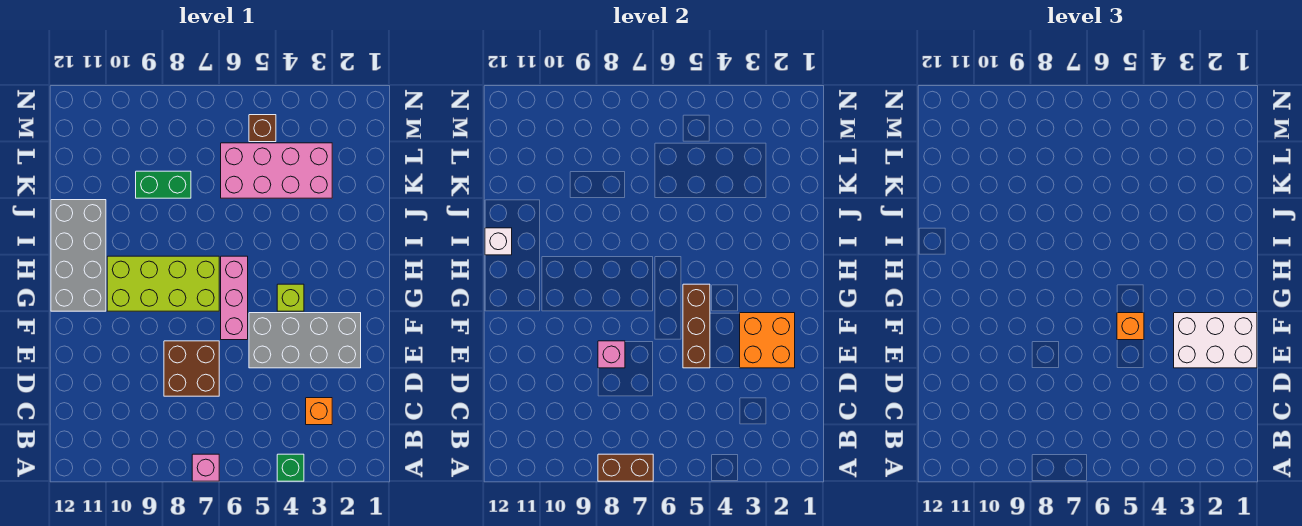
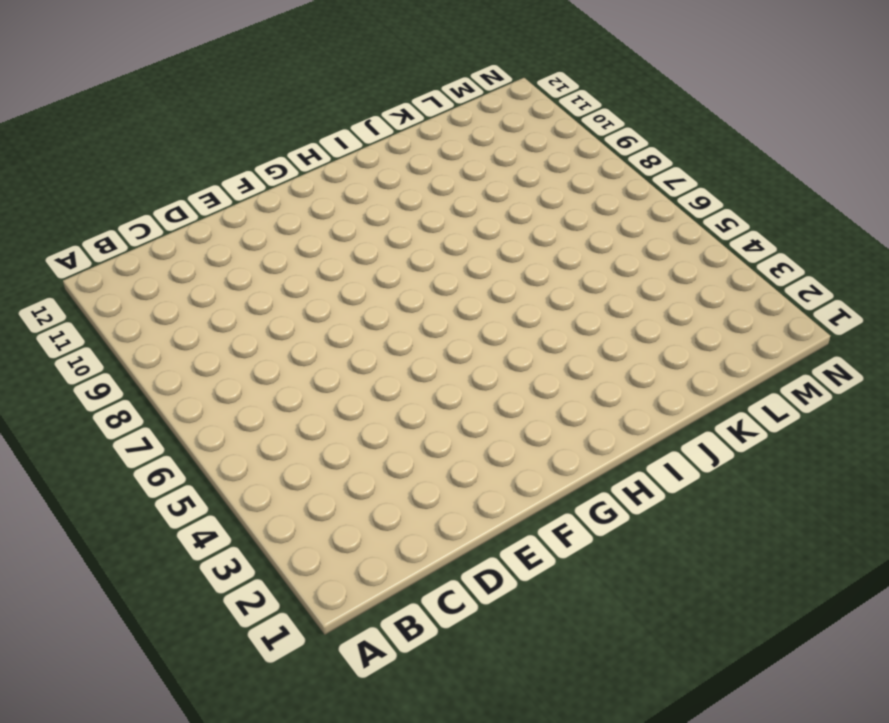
none -> green brick A4 level 1
none -> pink brick A7 level 1
none -> orange brick C3 level 1

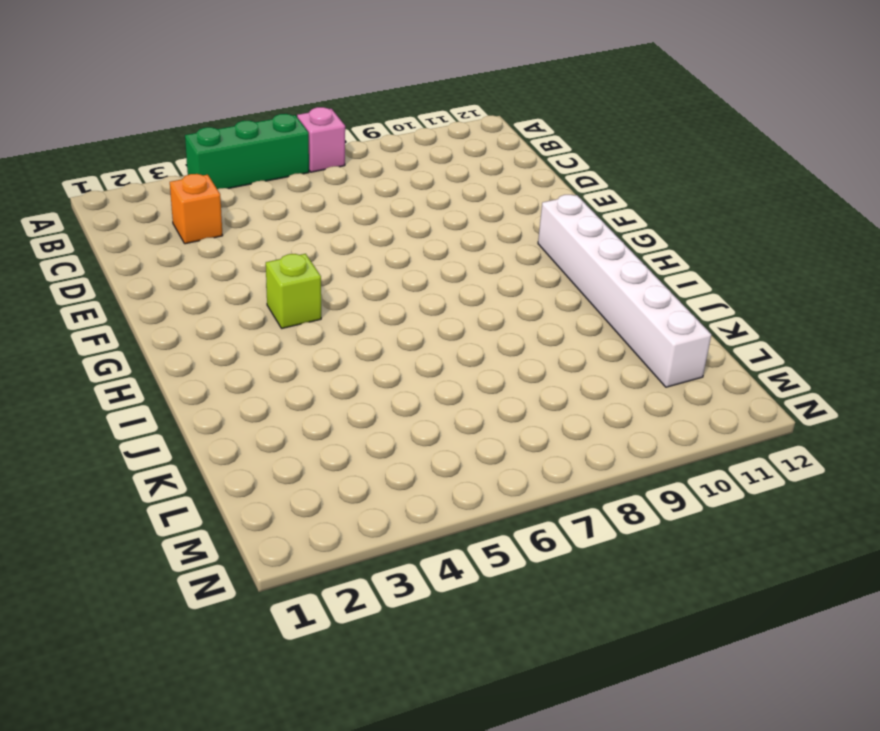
green brick A4:A6 level 1 -> green brick A4 level 1
white brick G11:L11 level 1 -> grey brick G11:J12 level 1
none -> brown brick D7:E8 level 1
none -> grey brick E2:F5 level 1
none -> pink brick F6:H6 level 1

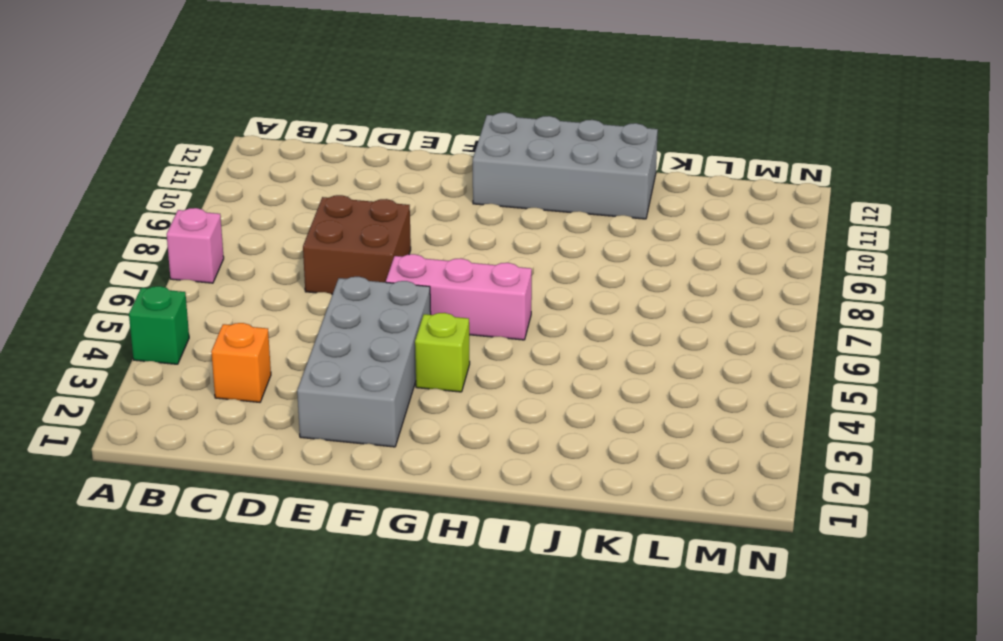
none -> lime brick G7:H10 level 1
none -> pink brick K3:L6 level 1
none -> green brick K8:K9 level 1

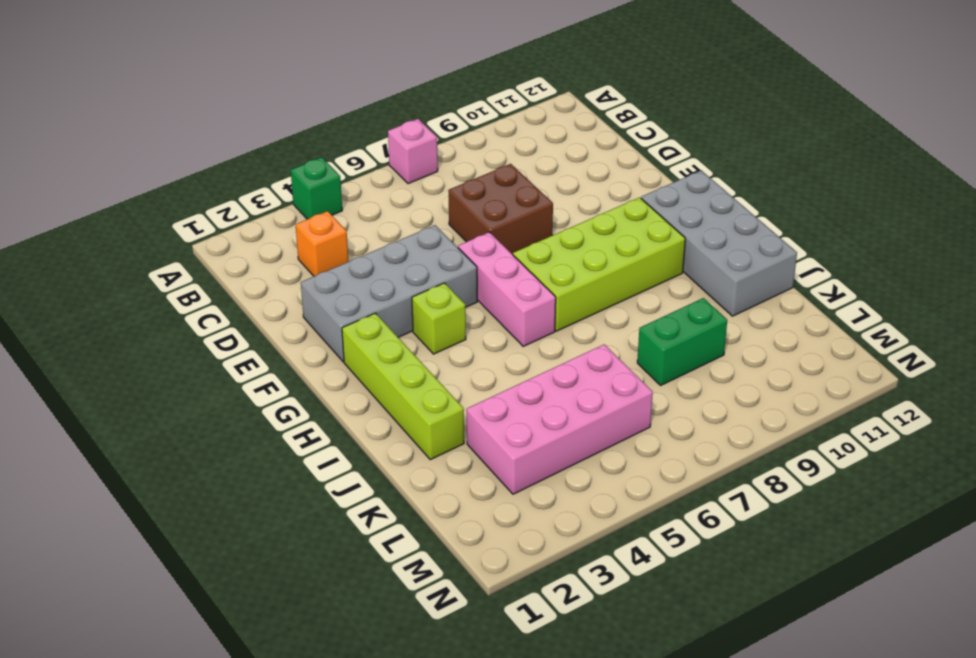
lime brick G2:J2 level 1 -> none
none -> brown brick M5 level 1
none -> brown brick A7:A8 level 2
none -> orange brick E2:F3 level 2

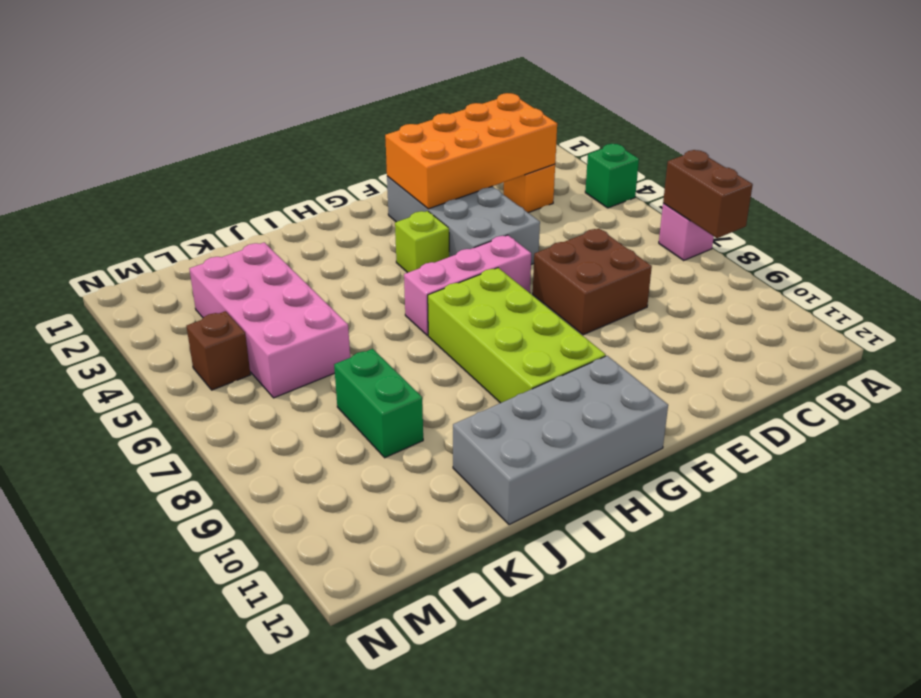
orange brick C2:F3 level 2 -> orange brick E2:F3 level 2
none -> brown brick E5:G5 level 2
none -> pink brick E8 level 2
none -> white brick I12 level 2

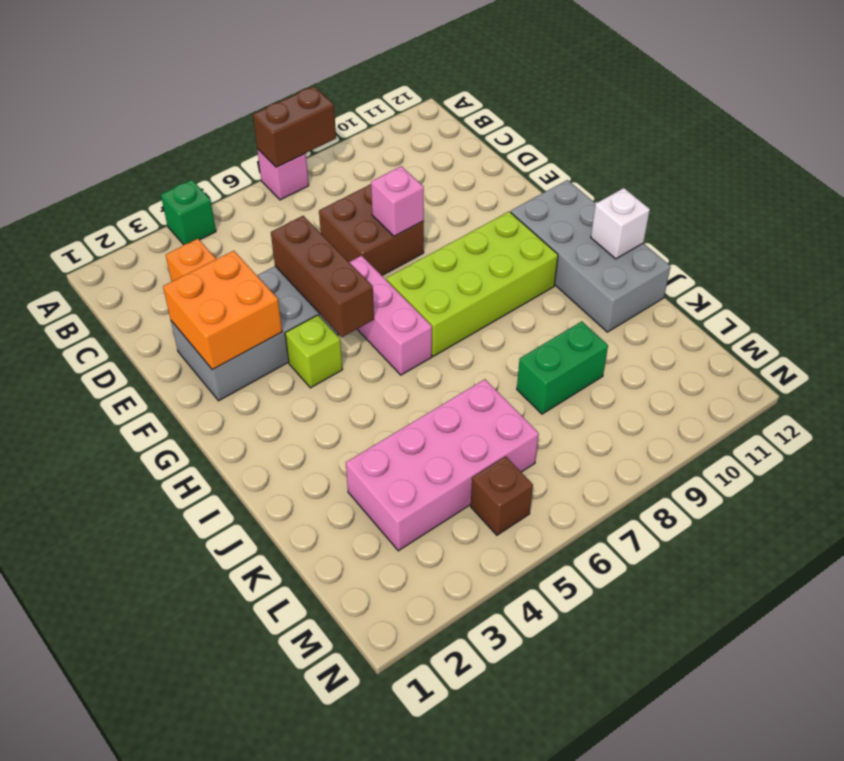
none -> white brick E1:F3 level 3
none -> orange brick F5 level 3

